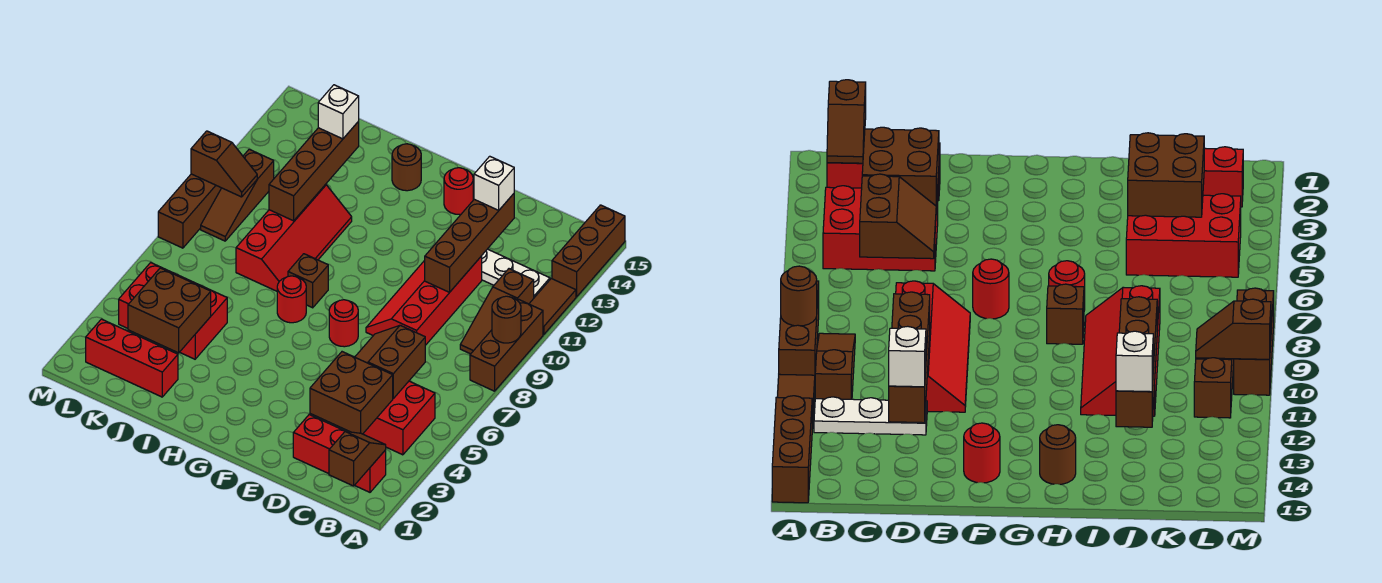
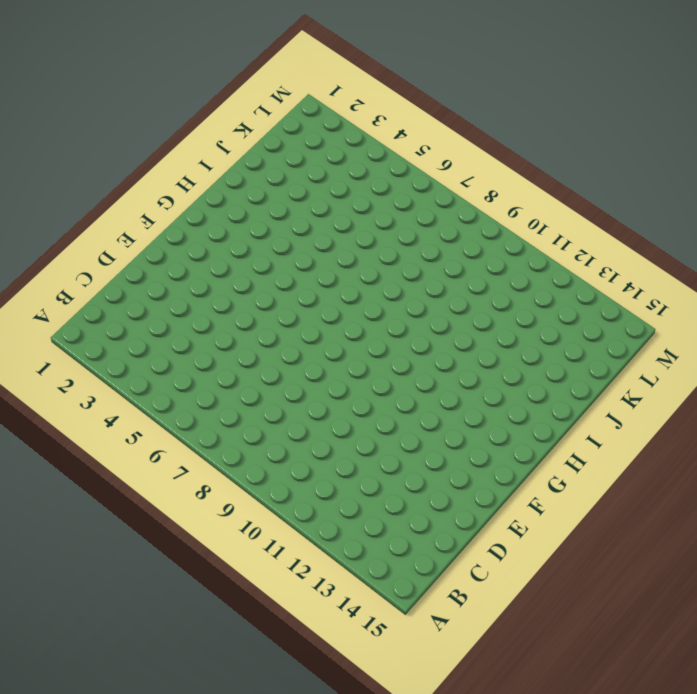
none -> brown brick A8:A10 level 1
none -> brown tile A11:A12 level 1
none -> brown brick A13:A15 level 1

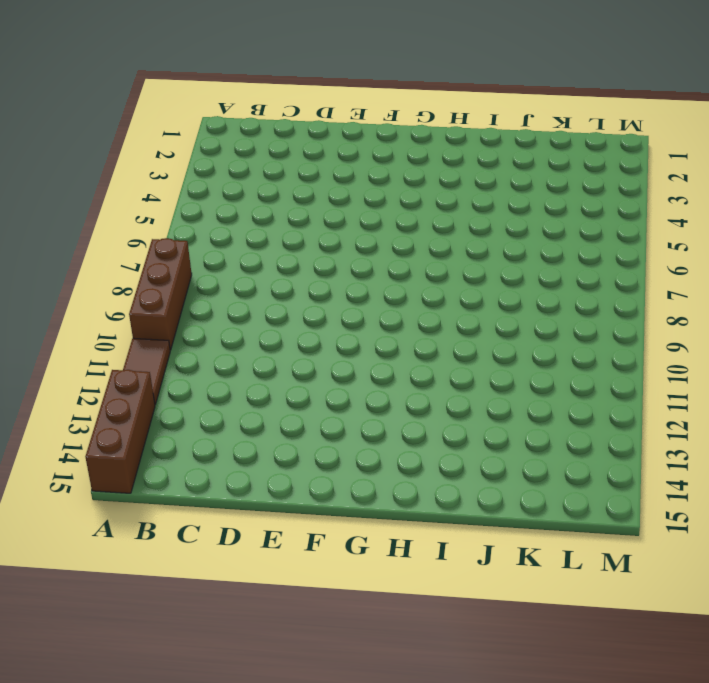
none -> red brick B2:D2 level 1
none -> red brick B4:D5 level 1
none -> brown slope B9:B11 level 1 top 11

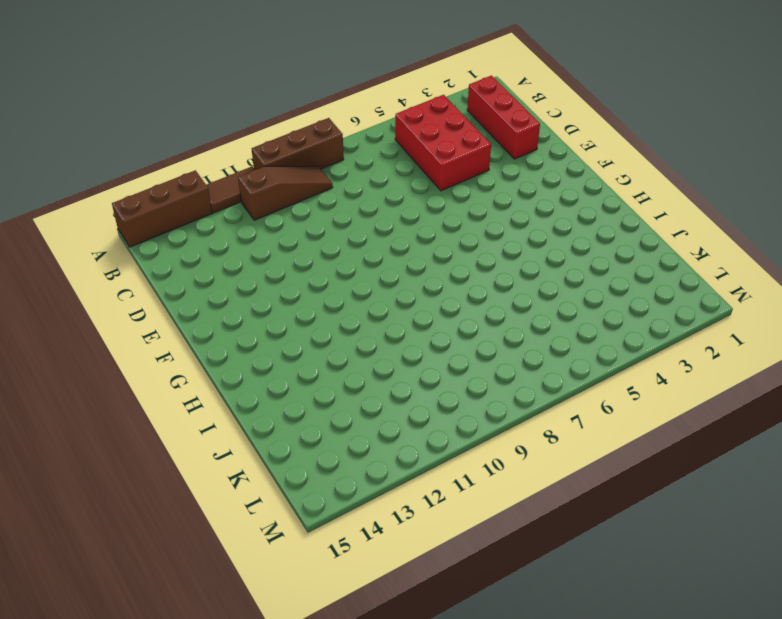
none -> white plate B12:D12 level 1
none -> red slope D8:E11 level 1 top D
none -> red round brick F7 level 1

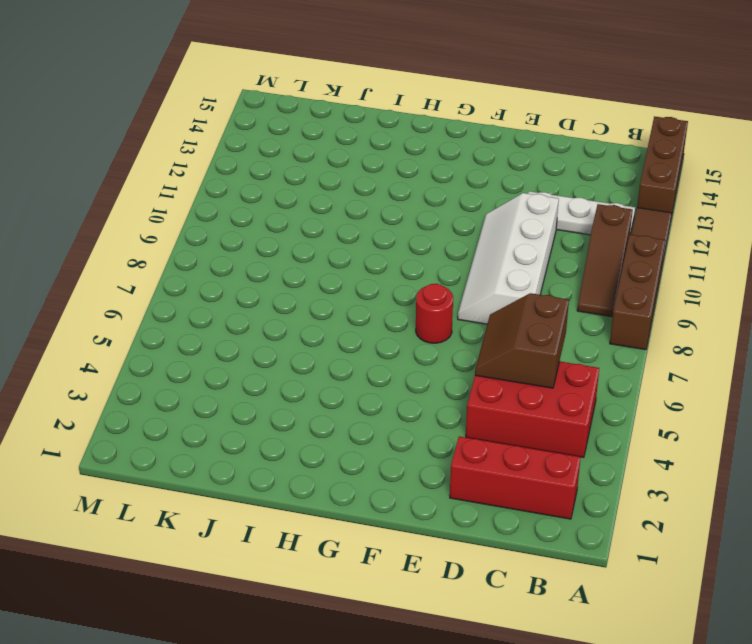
white slope D8:E11 level 1 top D -> red slope D8:E11 level 1 top D
none -> red round brick F14 level 1
none -> red round brick H7 level 1
none -> brown brick H8 level 1

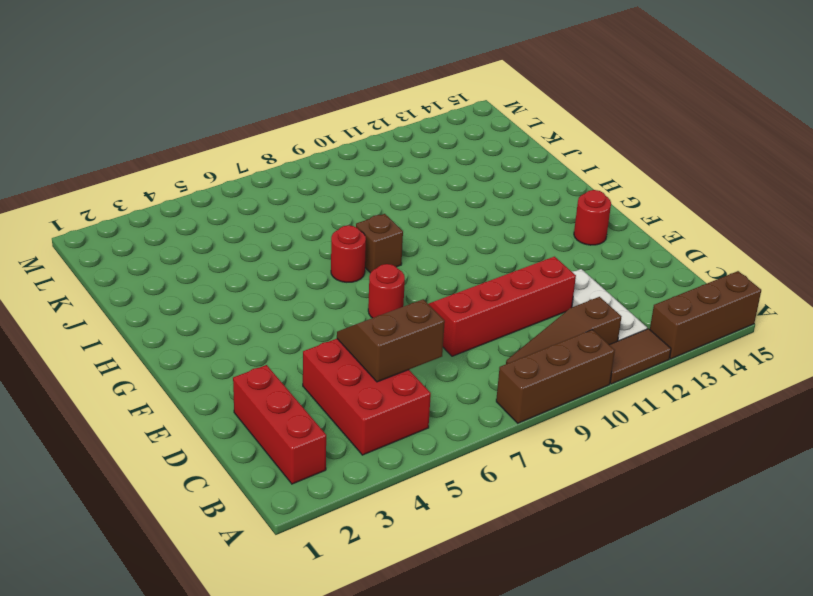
none -> brown round brick H14 level 1
none -> red slope I8:J11 level 1 top J
none -> red brick J2:L2 level 1

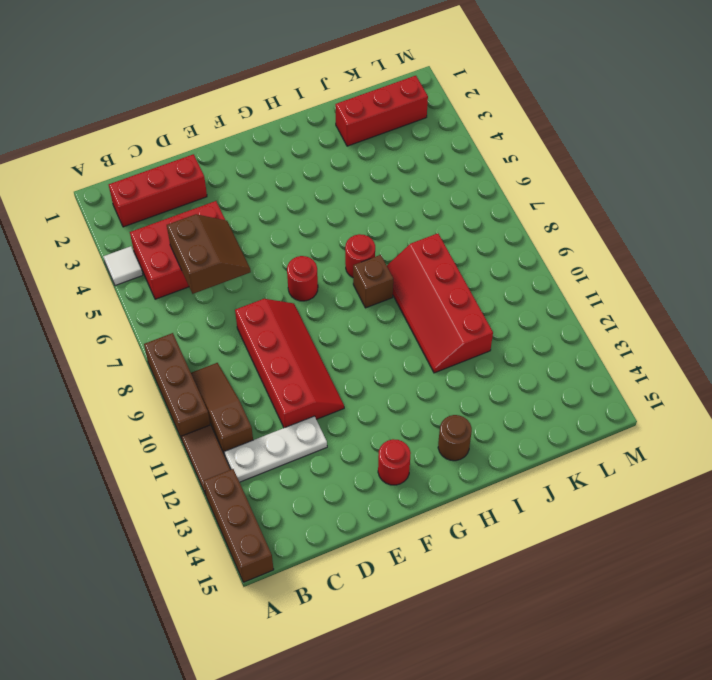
white tile A4 level 1 -> none
none -> red brick J4:L5 level 1
none -> brown slope L9:L11 level 1 top 11
none -> brown brick M8:M10 level 1

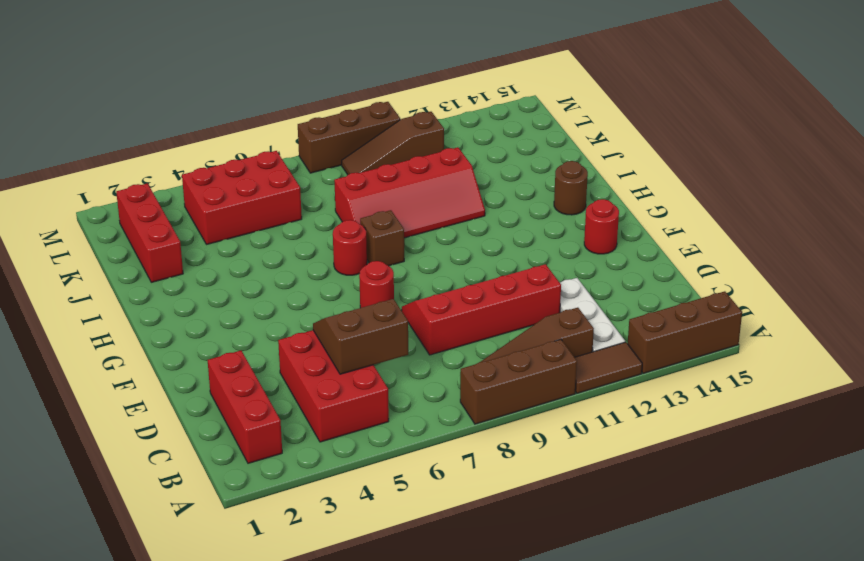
red brick K4:L6 level 1 -> red brick J4:L5 level 1
none -> brown round brick A9 level 2
none -> brown slope B1:B2 level 2 top 1
none -> brown brick C3:D4 level 2

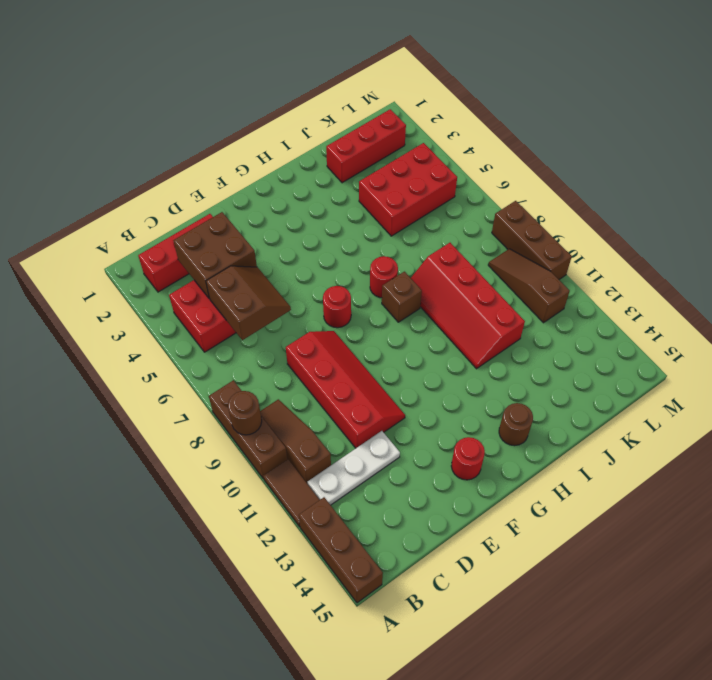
none -> brown slope B1:B2 level 2 top 1
none -> brown brick D10:D13 level 2
none -> brown brick J3:K4 level 2

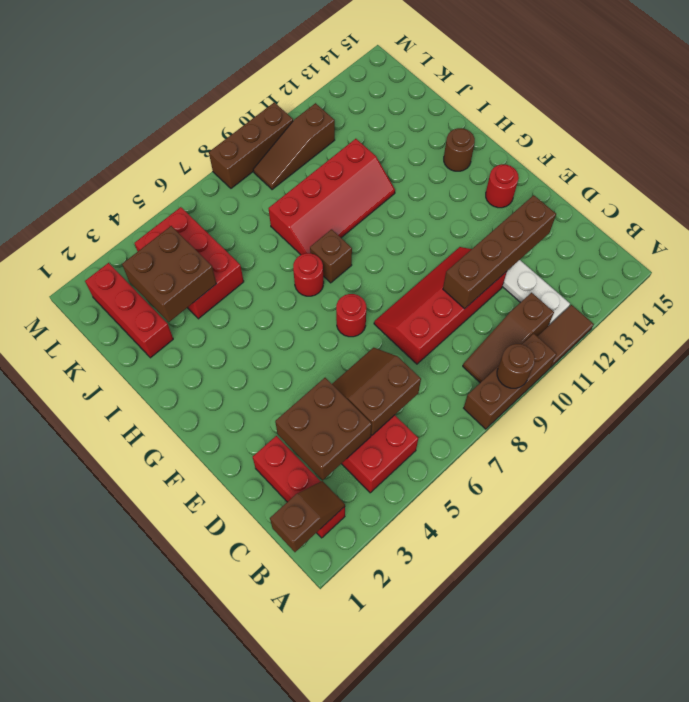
none -> brown brick A13:A15 level 1
none -> brown brick J10:J13 level 2
none -> brown slope L10:M10 level 2 top M

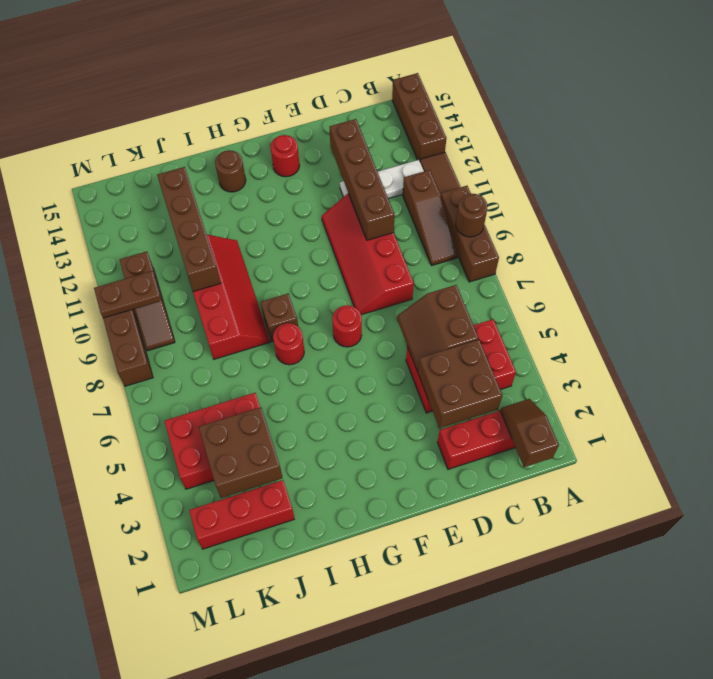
brown plate L10:M10 level 2 -> brown slope L10:M10 level 2 top M
none -> white brick D13 level 3
none -> white brick J13 level 3

